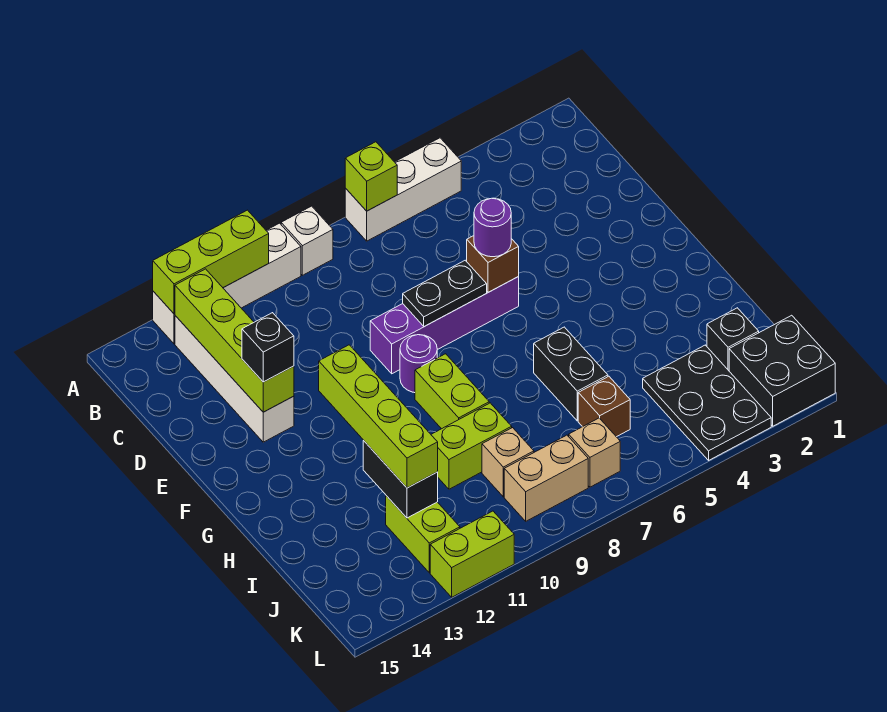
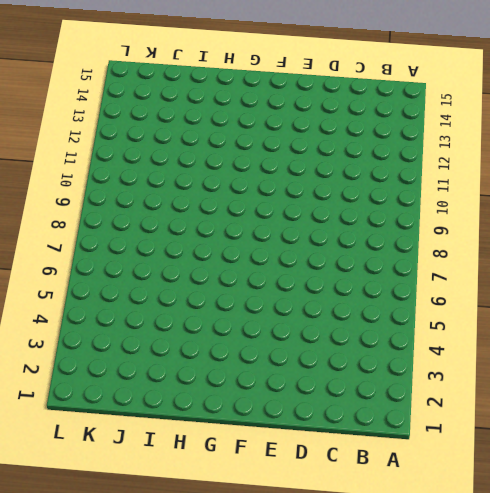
none -> white brick A5:A7 level 1
none -> white brick A9 level 1
none -> white brick A10:A13 level 1

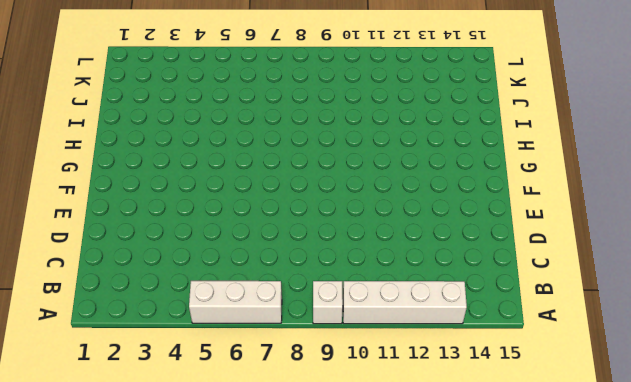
none -> white brick B13:E13 level 1
none -> purple brick E6:E9 level 1
none -> purple round brick F9 level 1

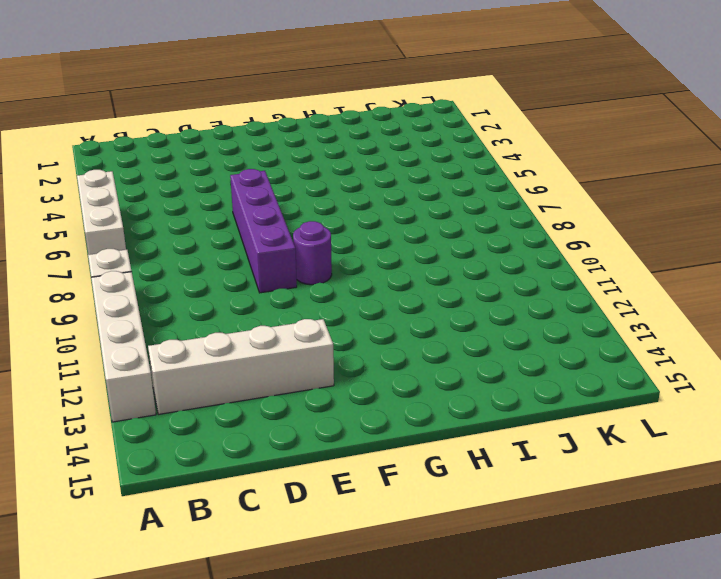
none -> lime brick G9:H9 level 1
none -> black brick H6:I6 level 1
none -> lime brick I9:I10 level 1

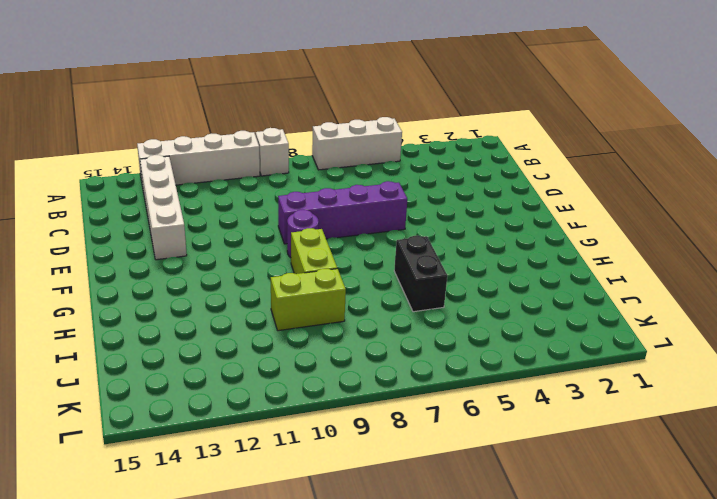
none -> black brick J2 level 1
none -> black plate J3:L4 level 1
none -> brown brick J6 level 1

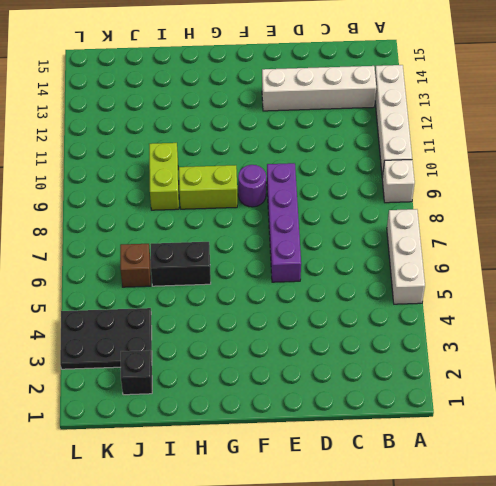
none -> tan brick J9 level 1
none -> lime brick J12:K12 level 1
none -> black brick K1:L2 level 1

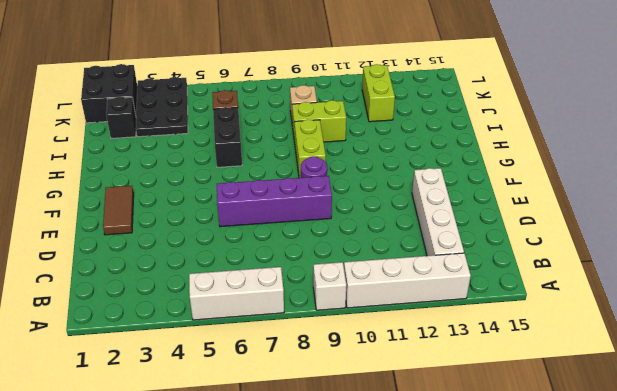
brown tile E2:F2 level 1 -> none
none -> tan brick K7 level 1
none -> tan brick K8:K9 level 1
none -> lime brick L11:L12 level 1

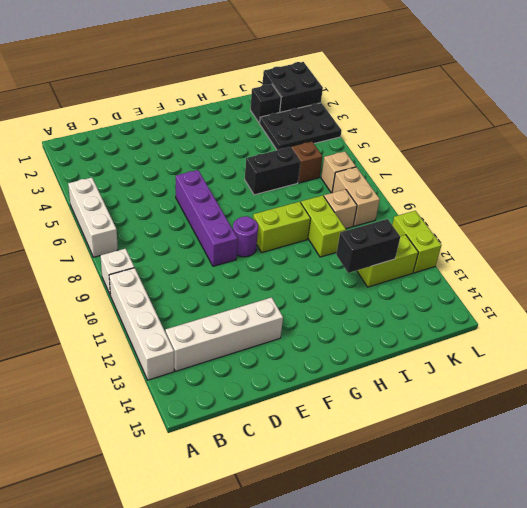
none -> lime brick A7 level 2
none -> lime brick A11:A13 level 2
none -> lime brick B13:E13 level 2

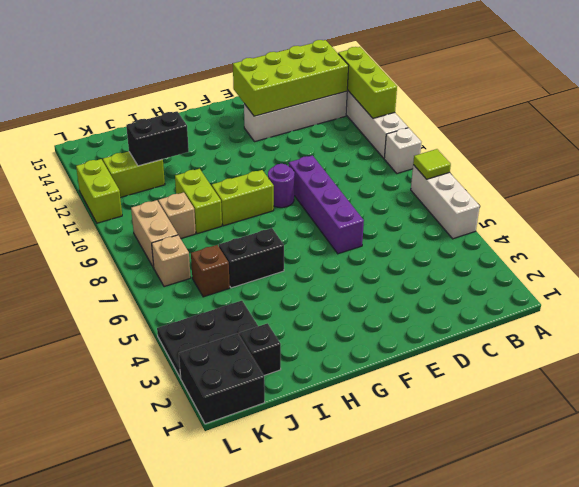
lime tile A7 level 2 -> lime brick A7 level 2
lime brick B13:E14 level 2 -> lime brick B13:E13 level 2
none -> brown brick E6 level 2
none -> black plate E7:E8 level 2
none -> purple round brick E6 level 3

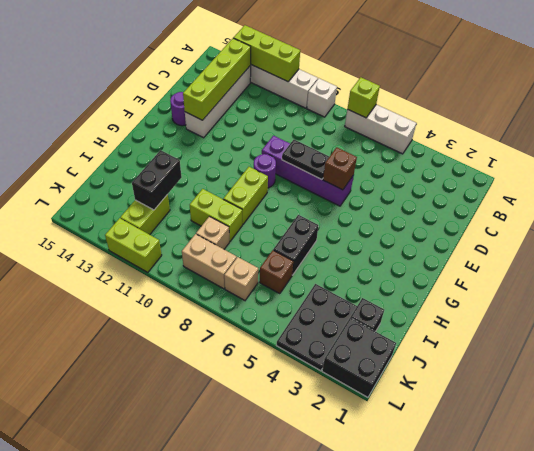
purple round brick E14 level 1 -> purple round brick E6 level 3
none -> black brick E13 level 3
none -> lime brick G12:J12 level 3

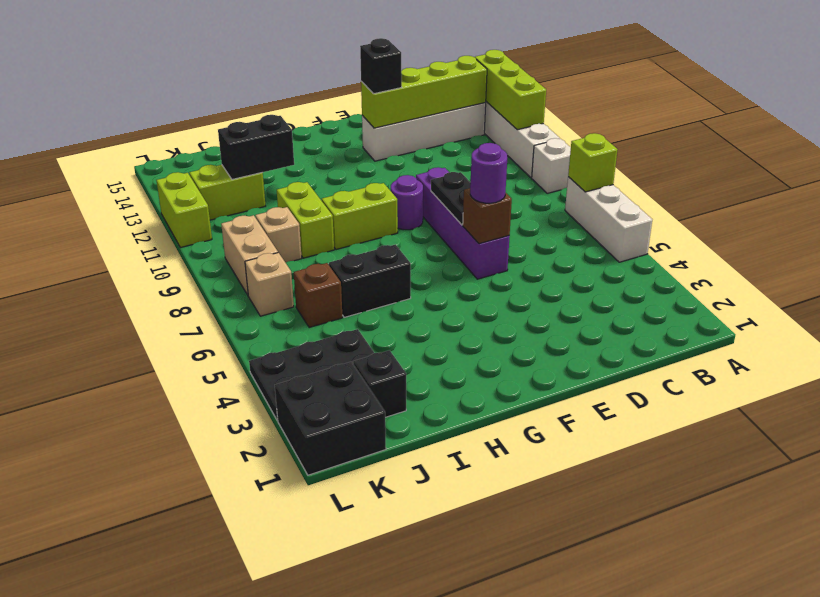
none -> lime brick G12:J12 level 3

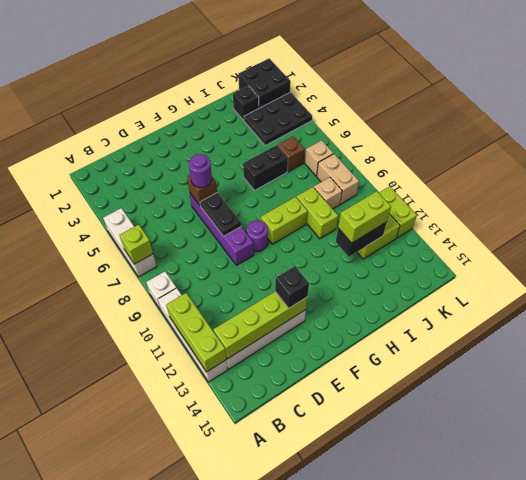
lime brick I12:J12 level 3 -> lime brick G12:J12 level 3

